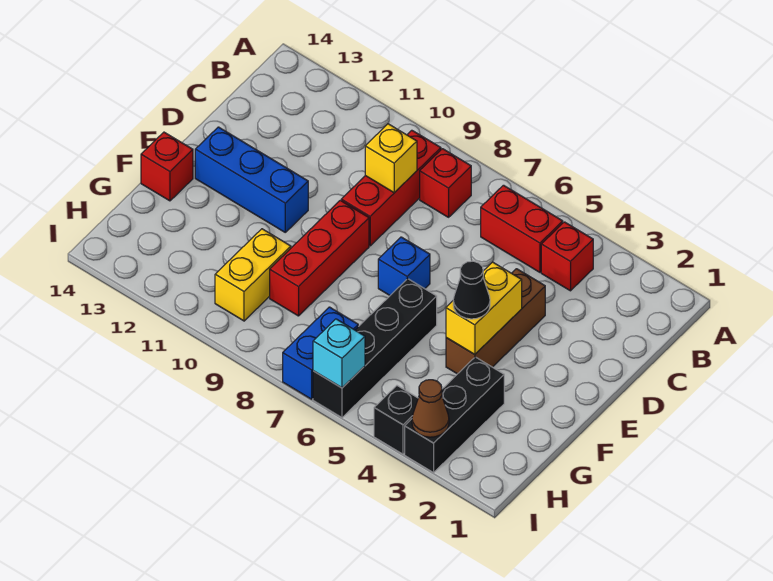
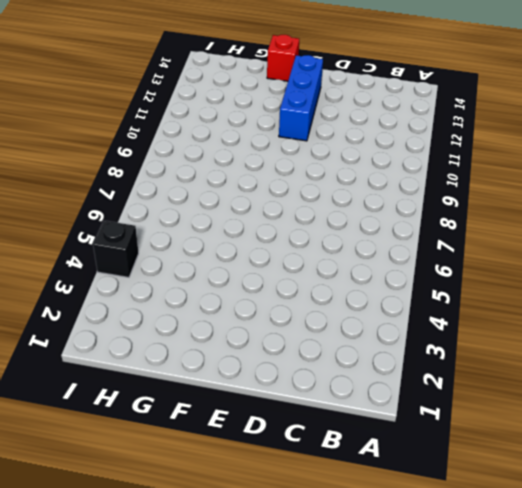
none -> red brick B4 level 1
none -> red brick B5:B6 level 1
none -> red brick B8 level 1

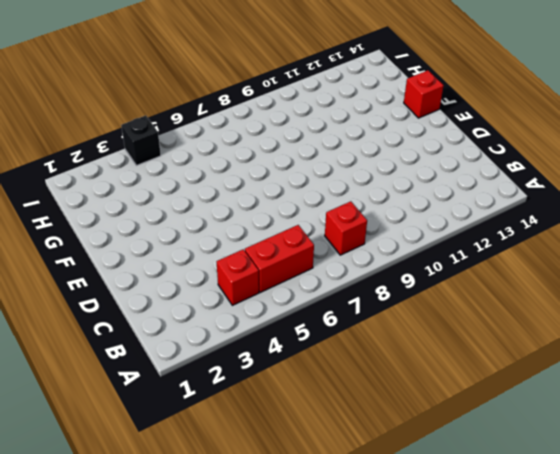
none -> red brick B9:D9 level 1
none -> brown brick D4:F4 level 1
none -> blue brick E7 level 1

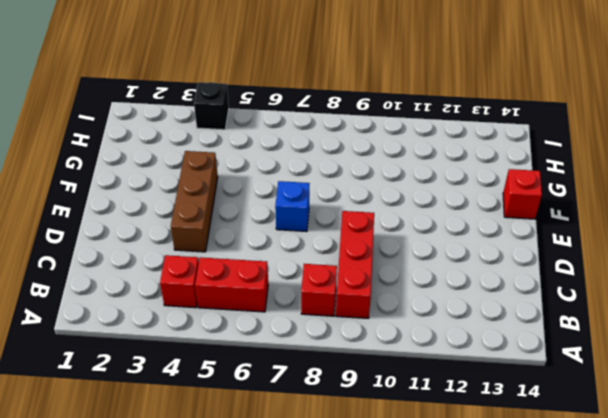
none -> red brick E9:G9 level 1
none -> blue brick E11:E13 level 1
none -> black brick F6:I6 level 1

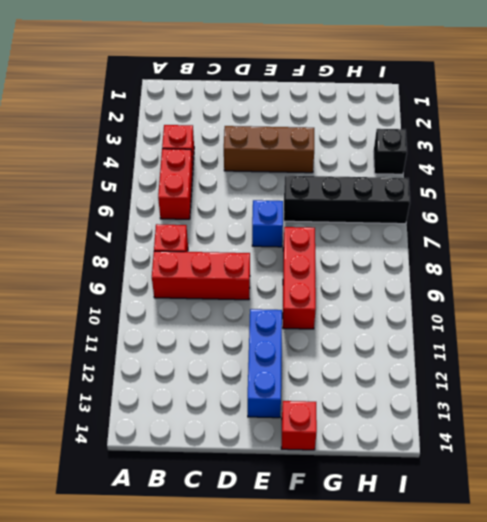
red brick F8:F10 level 1 -> red brick E9:G9 level 1
none -> black brick G3:I3 level 1
none -> yellow brick G10:H10 level 1
none -> blue brick H7:I7 level 1

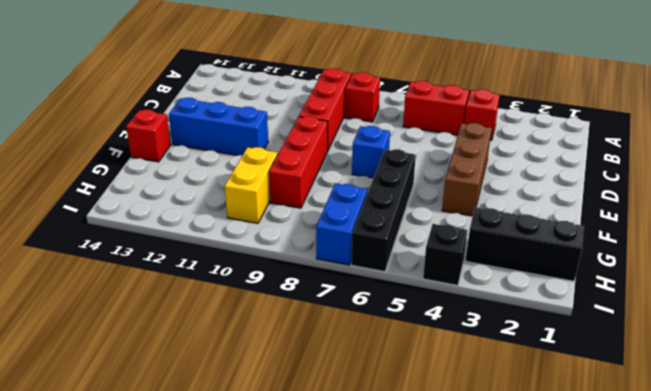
black brick H1:H3 level 1 -> black brick G3:I3 level 1
none -> yellow brick C9 level 2
none -> yellow brick E4:F4 level 2
none -> brown cone I3 level 2

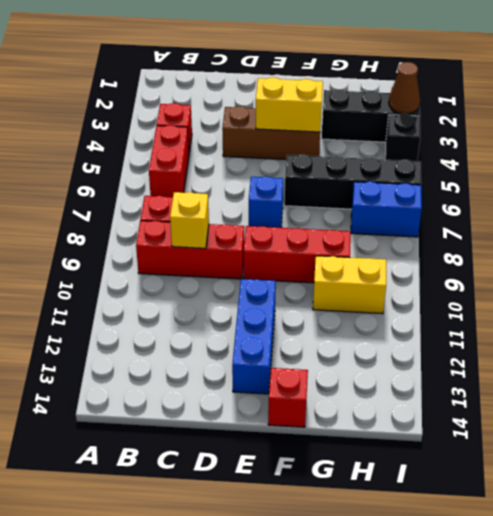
none -> cyan brick I6 level 2
none -> black cone F4 level 3

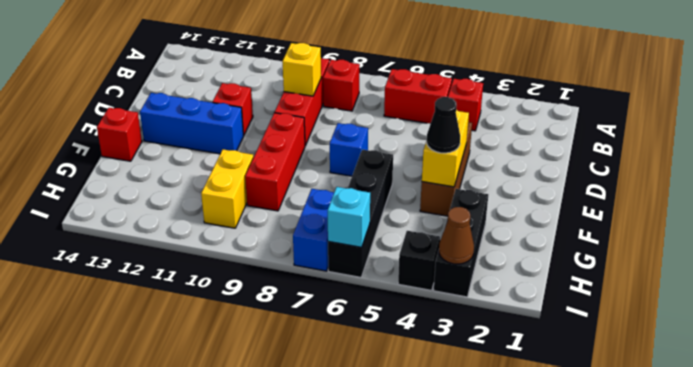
red brick D11 level 1 -> none

